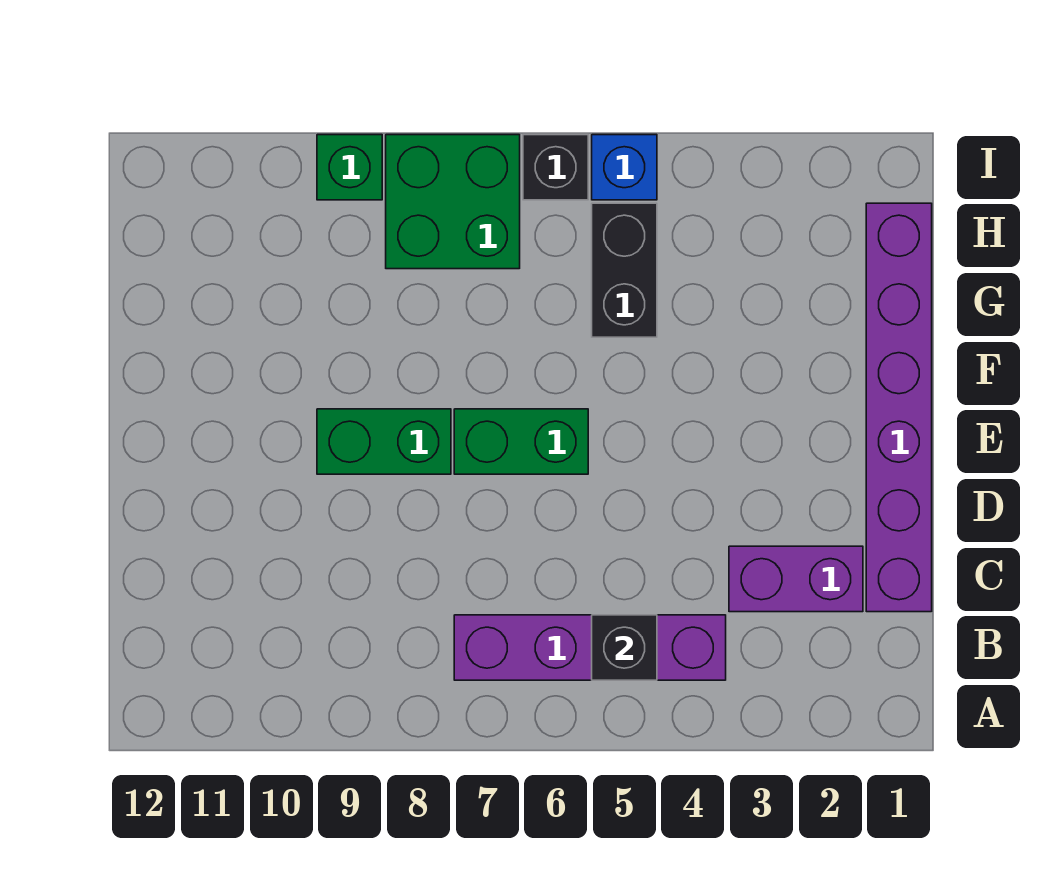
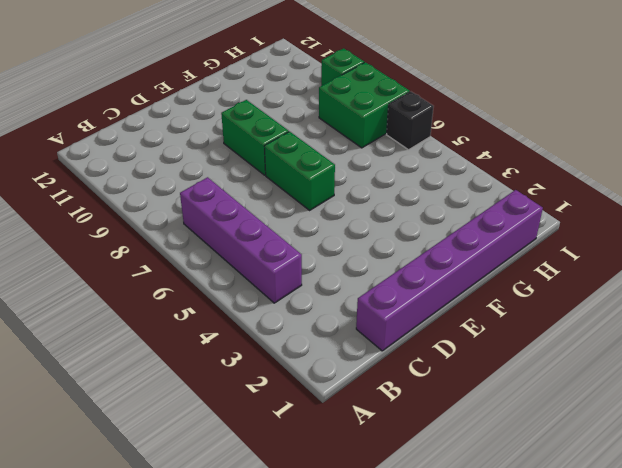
none -> purple brick C2:C3 level 1
none -> black brick G5:H5 level 1

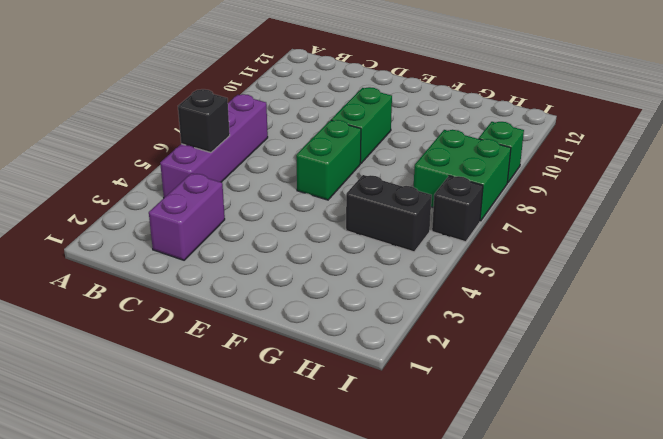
none -> purple brick C1:H1 level 1
none -> blue brick I5 level 1

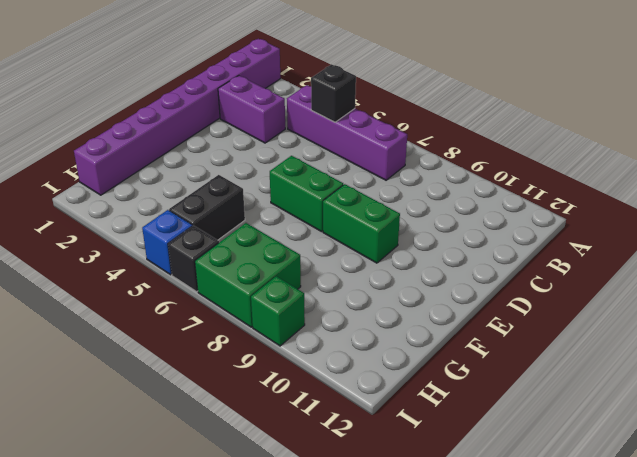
purple brick A1:H1 level 1 -> purple brick C1:H1 level 1

